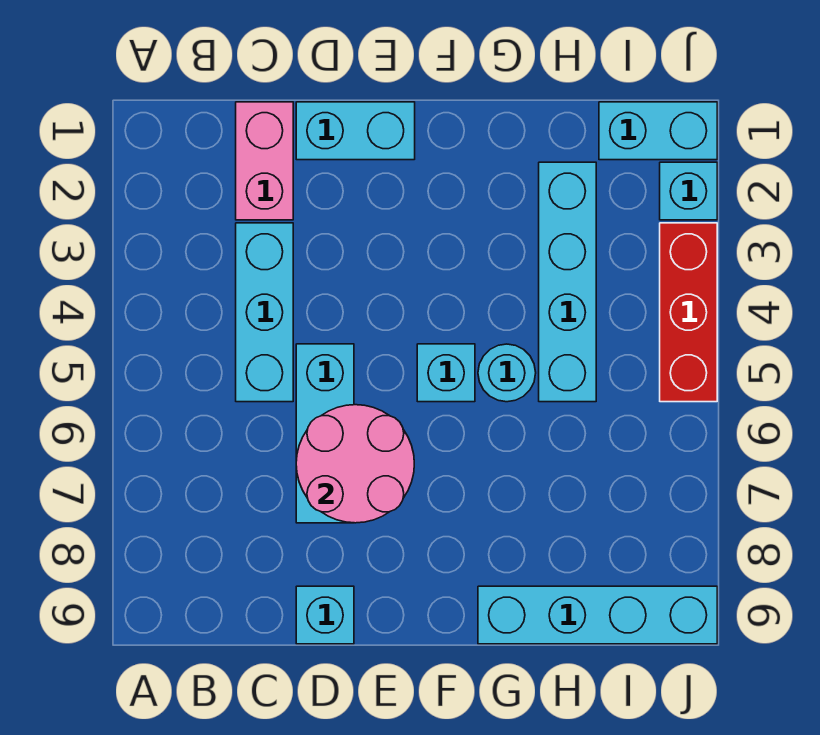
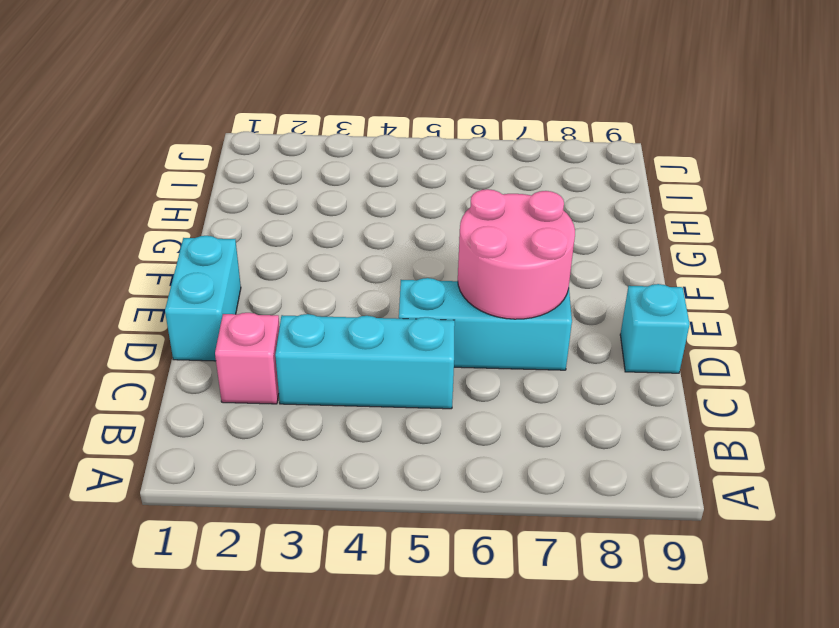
pink brick C2 level 1 -> pink brick C1:C2 level 1
none -> cyan brick F5 level 1
none -> cyan round brick G5 level 1
none -> cyan brick G9:J9 level 1

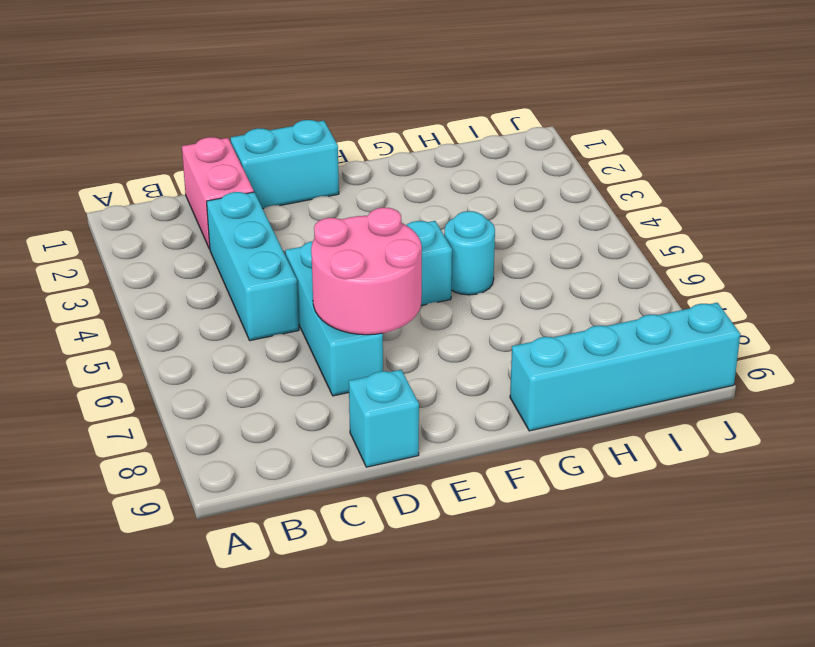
none -> cyan brick H2:H5 level 1
none -> cyan brick I1:J1 level 1
none -> cyan brick J2 level 1

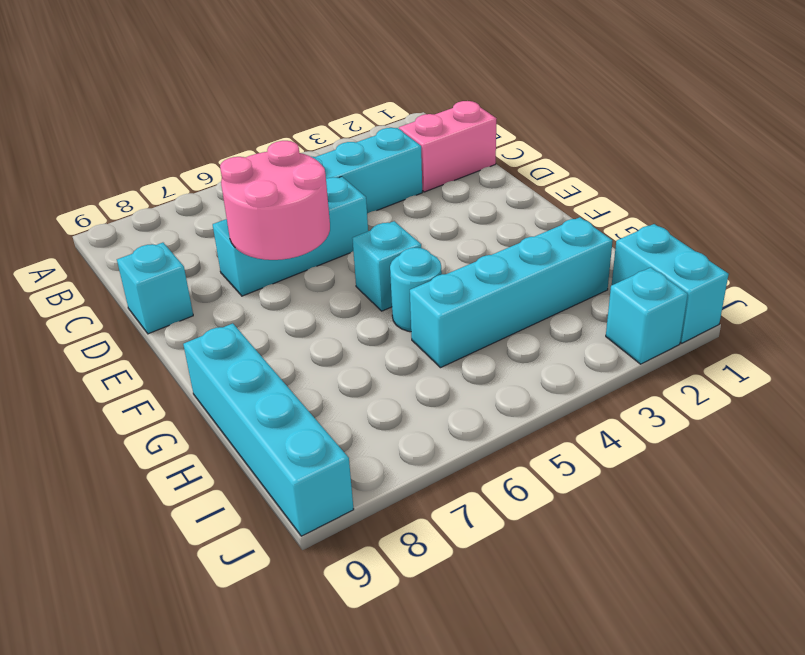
none -> cyan brick D1:E1 level 1
none -> red brick J3:J5 level 1

